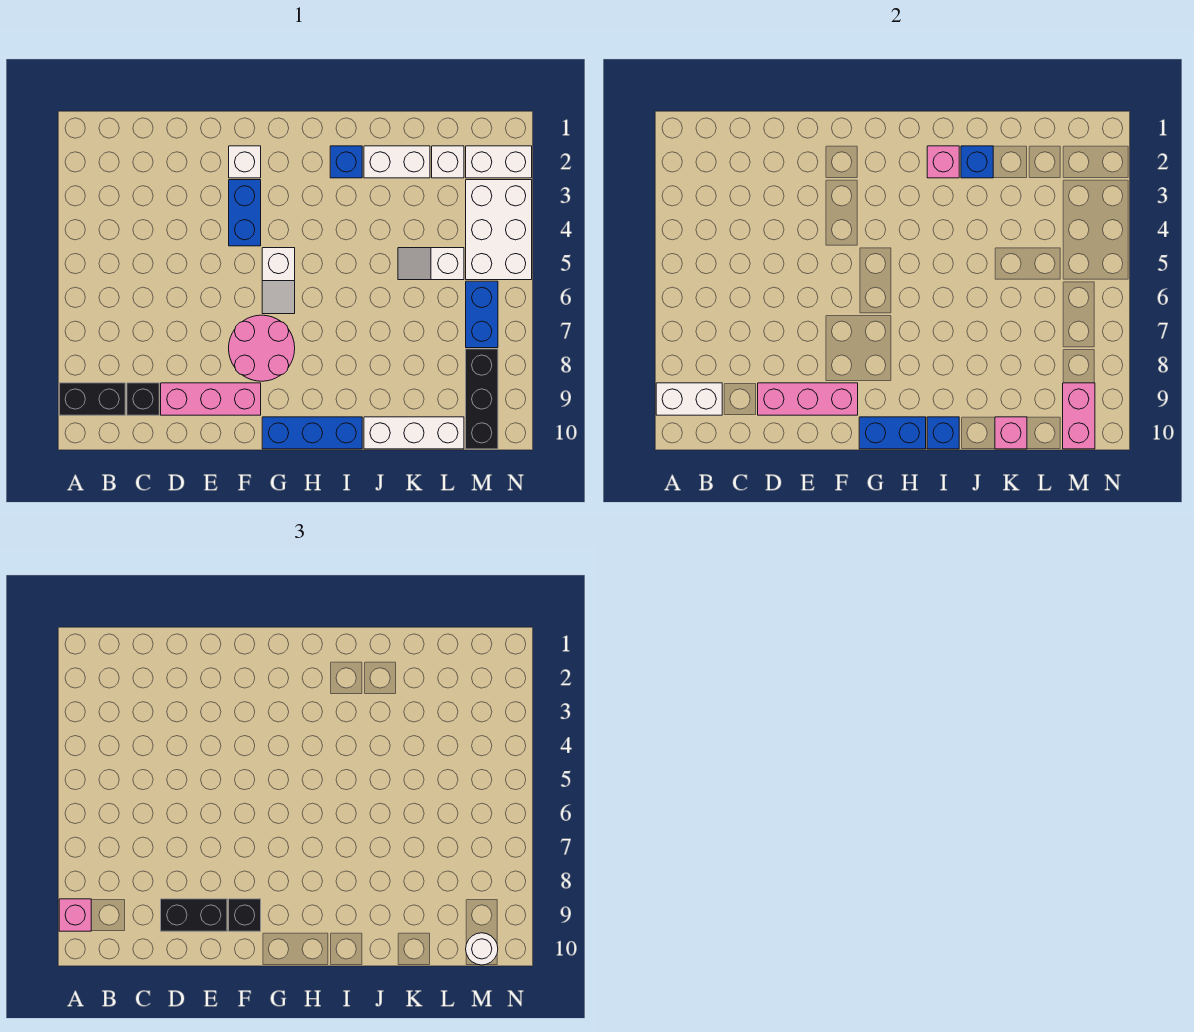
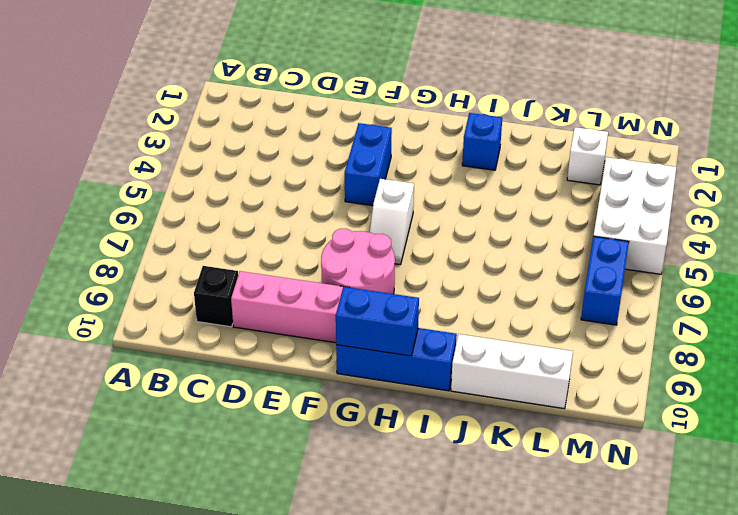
none -> black brick A9:B9 level 1
none -> white brick F2 level 1
none -> white brick J2:K2 level 1

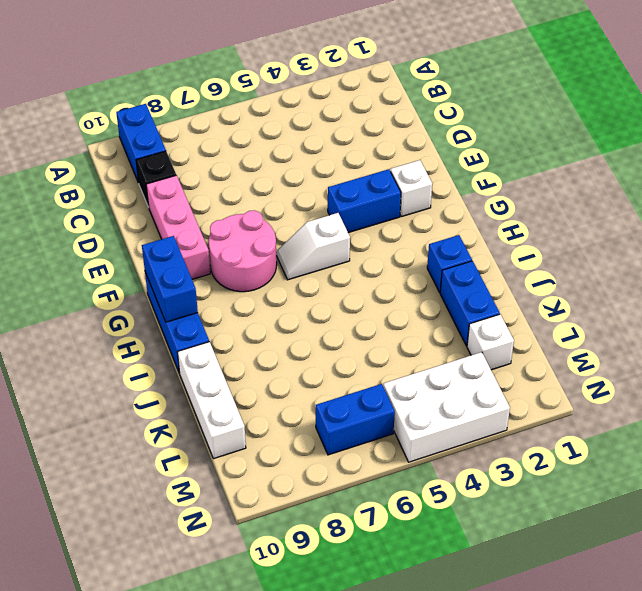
blue brick A9:B9 level 1 -> black brick A9:B9 level 1
blue brick J2:K2 level 1 -> white brick J2:K2 level 1
none -> white slope K5:L5 level 1 top L
none -> white brick M2:N2 level 1
none -> black brick M8:M10 level 1

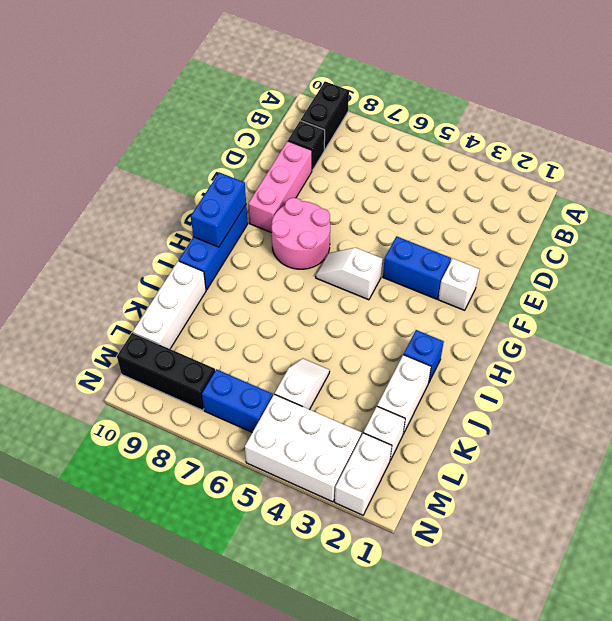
none -> white brick A9:B9 level 2
none -> pink brick D9:F9 level 2
none -> pink brick I2 level 2

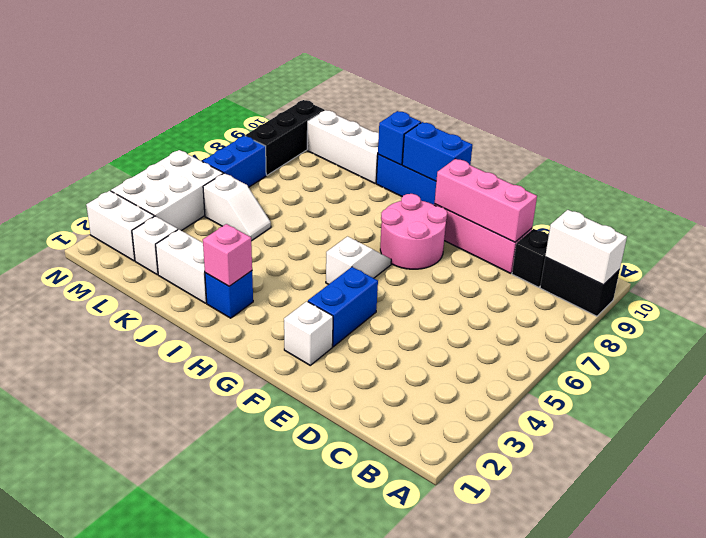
none -> blue brick J2 level 2
none -> pink brick K10 level 2
none -> pink brick M9:M10 level 2

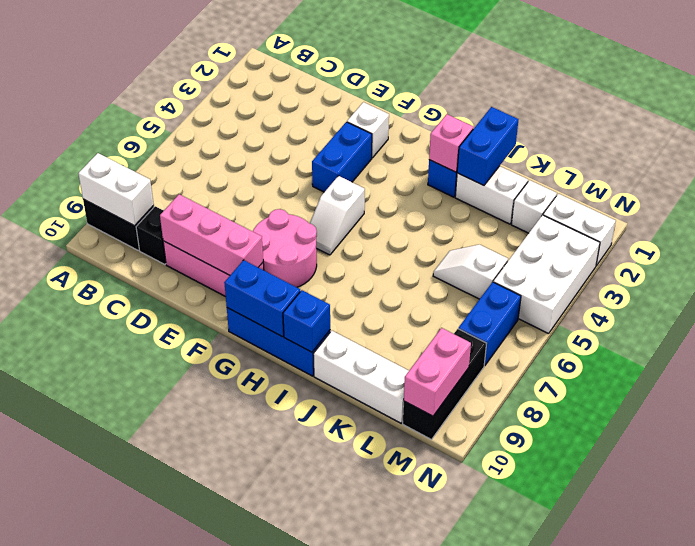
blue brick J1:J2 level 2 -> blue brick J2 level 2
none -> pink brick K10 level 2
none -> pink brick A9 level 3
none -> black brick D9:E9 level 3

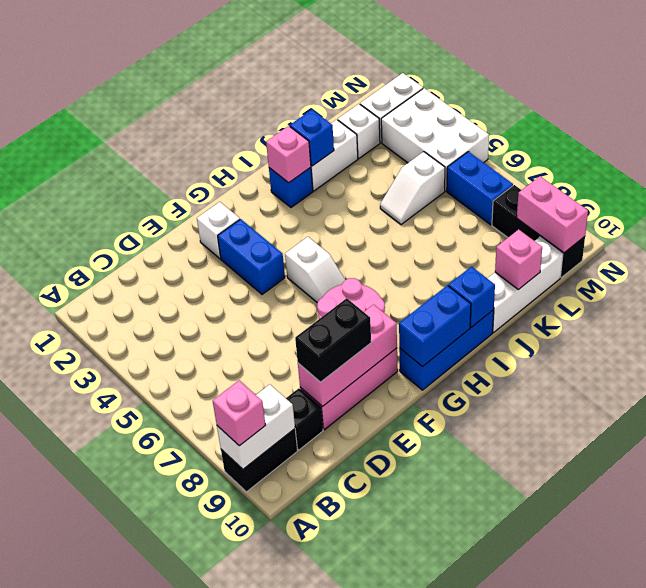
none -> black brick F9 level 3
none -> white round brick M10 level 3

